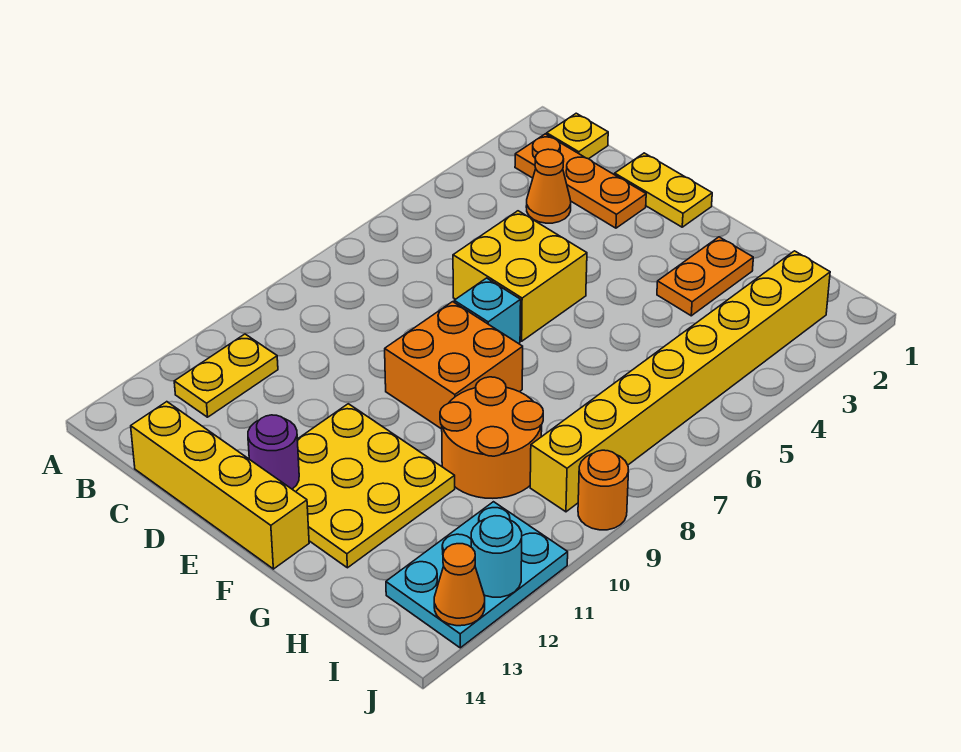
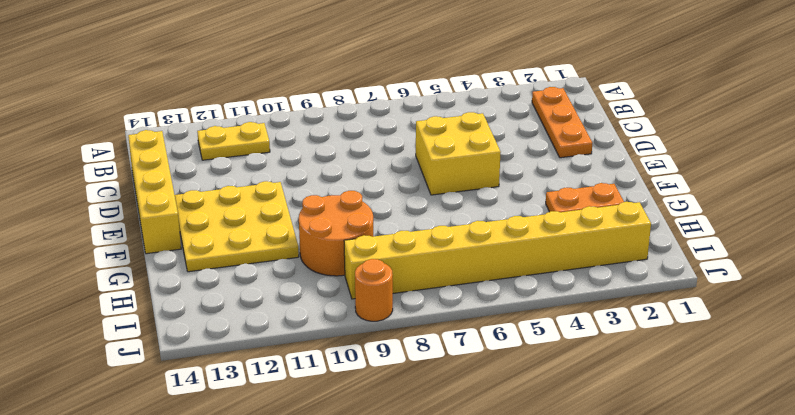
none -> yellow plate B1 level 1
none -> orange cone C3 level 1
none -> yellow plate D1:E1 level 1

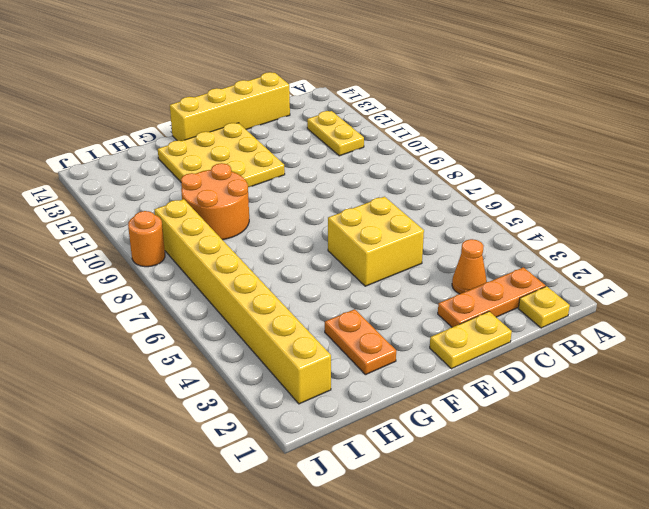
none -> cyan brick E7 level 1
none -> orange brick E8:F9 level 1
none -> cyan plate I11:J13 level 1

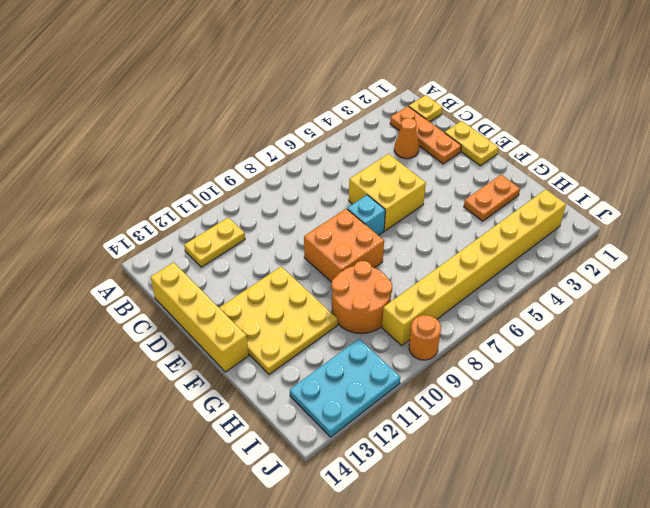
none -> purple round brick E13 level 2
none -> cyan round brick J12 level 2
none -> orange cone J13 level 2

